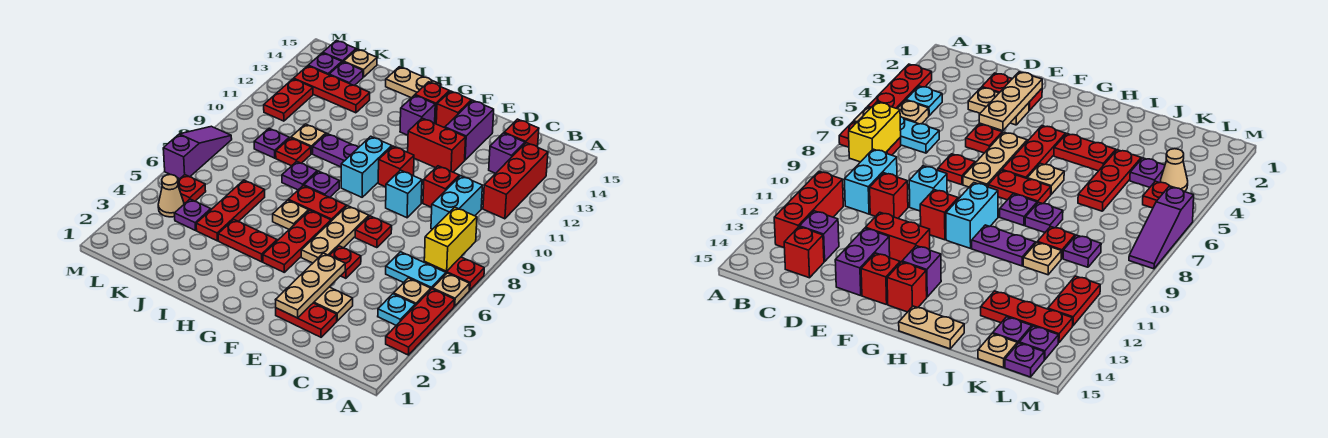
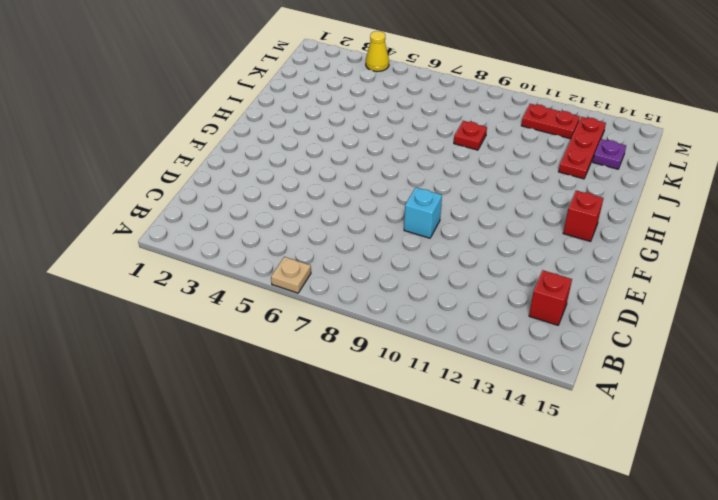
yellow cone M4 level 1 -> none
none -> red plate A3:A5 level 1
none -> red plate A7:B7 level 1
none -> cyan plate B4 level 1
none -> tan plate B5 level 1

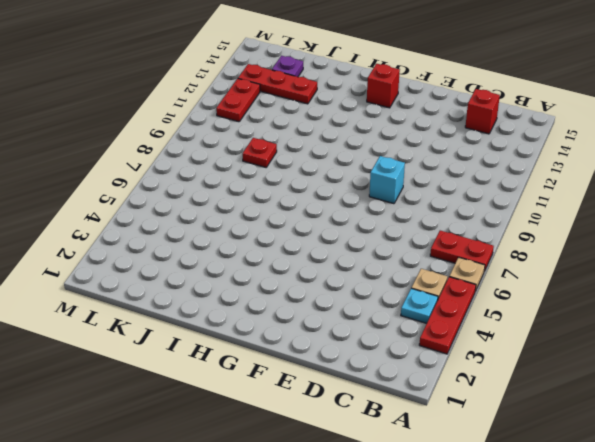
none -> cyan plate B6:C6 level 1
none -> red brick B11:B13 level 1
none -> cyan brick C9:C10 level 1
none -> purple brick C13 level 1

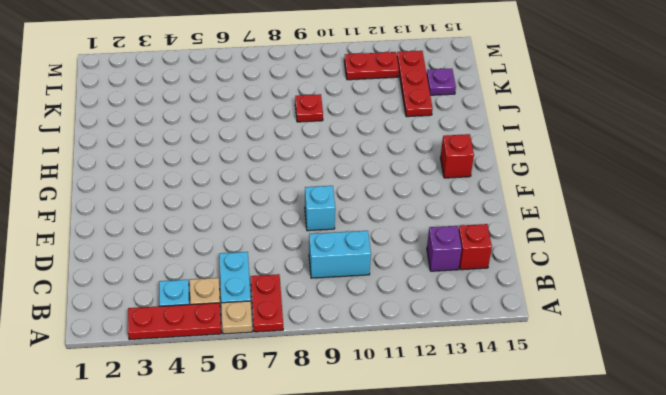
none -> red brick B11:B13 level 1
none -> red plate D2:E2 level 1
none -> tan plate D3:E3 level 1
none -> red brick D10 level 1

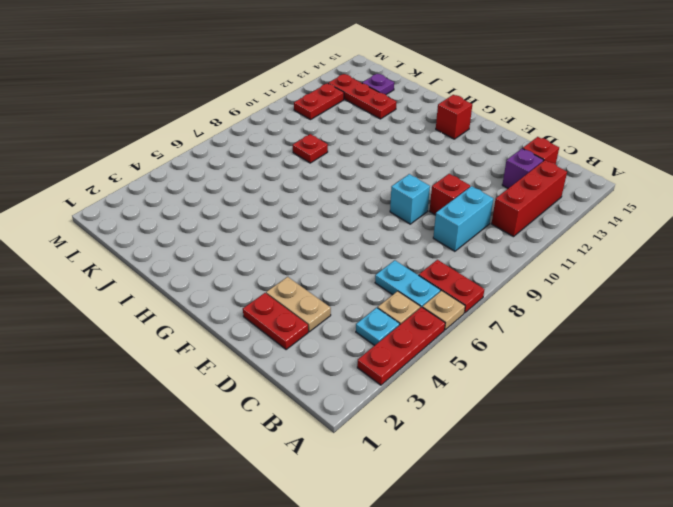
none -> red plate E5 level 1
none -> red plate E7 level 1
none -> red brick E12:F12 level 1
none -> purple brick E13:E14 level 1

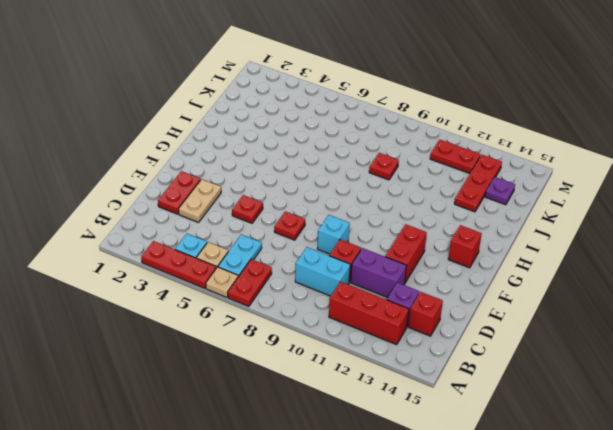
purple brick D11:D12 level 1 -> purple brick E13:E14 level 1
none -> tan plate F5:F7 level 1
none -> red brick F10 level 1
none -> red brick F14 level 1
none -> red plate G4:G6 level 1

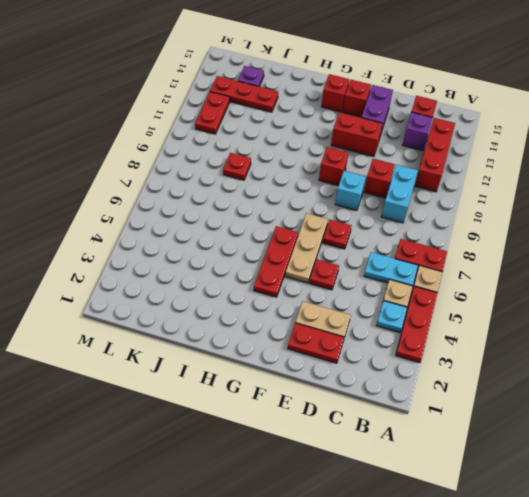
none -> red plate G7:H7 level 1
none -> cyan brick G9:G10 level 1
none -> purple brick G13 level 1
none -> red plate H4:I4 level 1

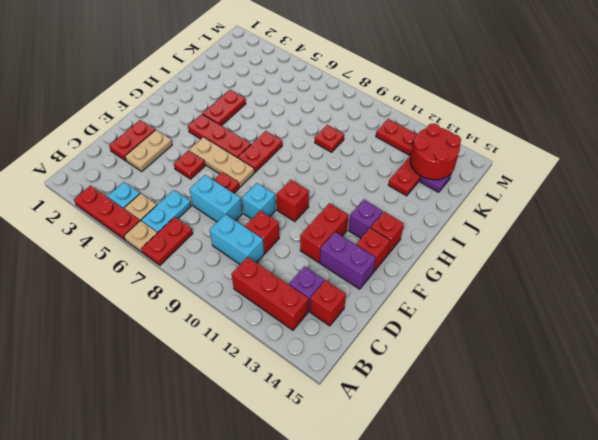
cyan brick D7:D8 level 1 -> cyan brick G9:G10 level 1
red round brick K13:L14 level 2 -> none
none -> tan plate H6 level 1
none -> purple plate H8 level 1
none -> purple plate H10:I10 level 1
none -> tan plate H15:I15 level 1

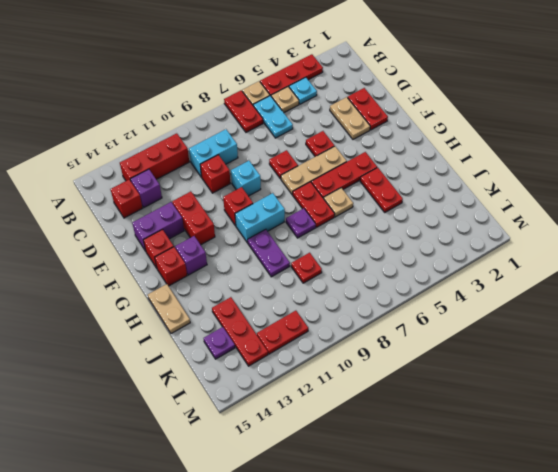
none -> purple plate I8 level 1
none -> red plate J4:J6 level 1
none -> tan plate J10 level 1
none -> purple plate K4 level 1

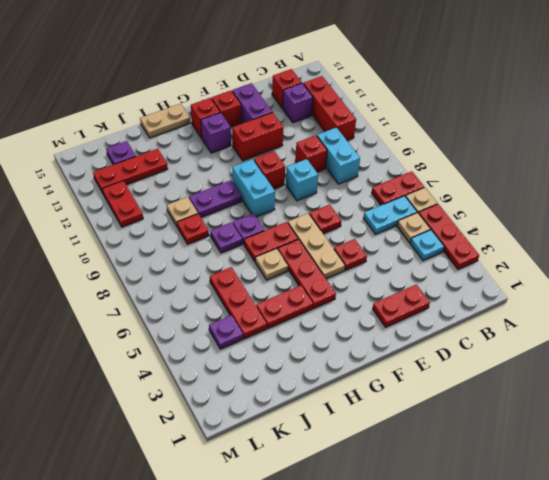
none -> tan plate D3:E3 level 1
none -> purple plate K9 level 1
none -> tan plate K15 level 1
none -> tan cone L4 level 1

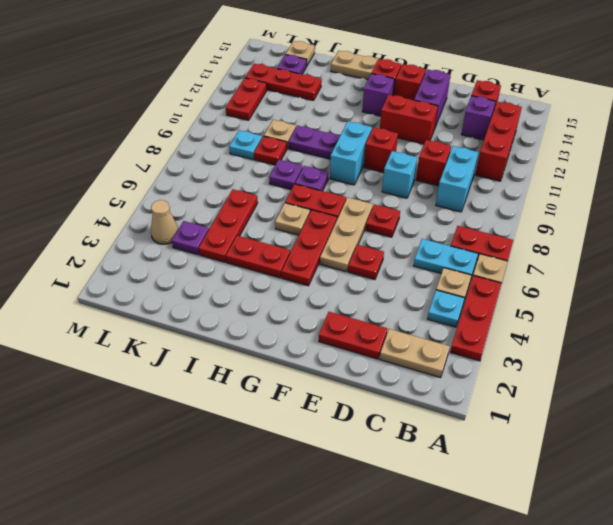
tan plate B2:C2 level 1 -> tan plate D3:E3 level 1
cyan plate K9 level 1 -> purple plate K9 level 1
none -> red plate L5 level 1
none -> purple plate L14 level 1
none -> purple plate L15 level 1
none -> purple slope M6:M8 level 1 top 6

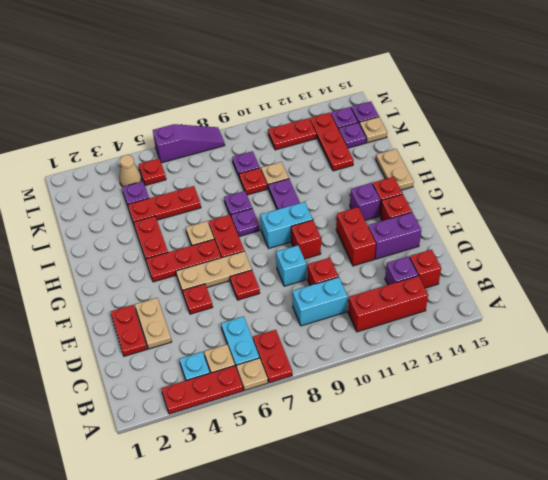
none -> yellow brick B7:B8 level 2
none -> tan plate E2:E4 level 2

